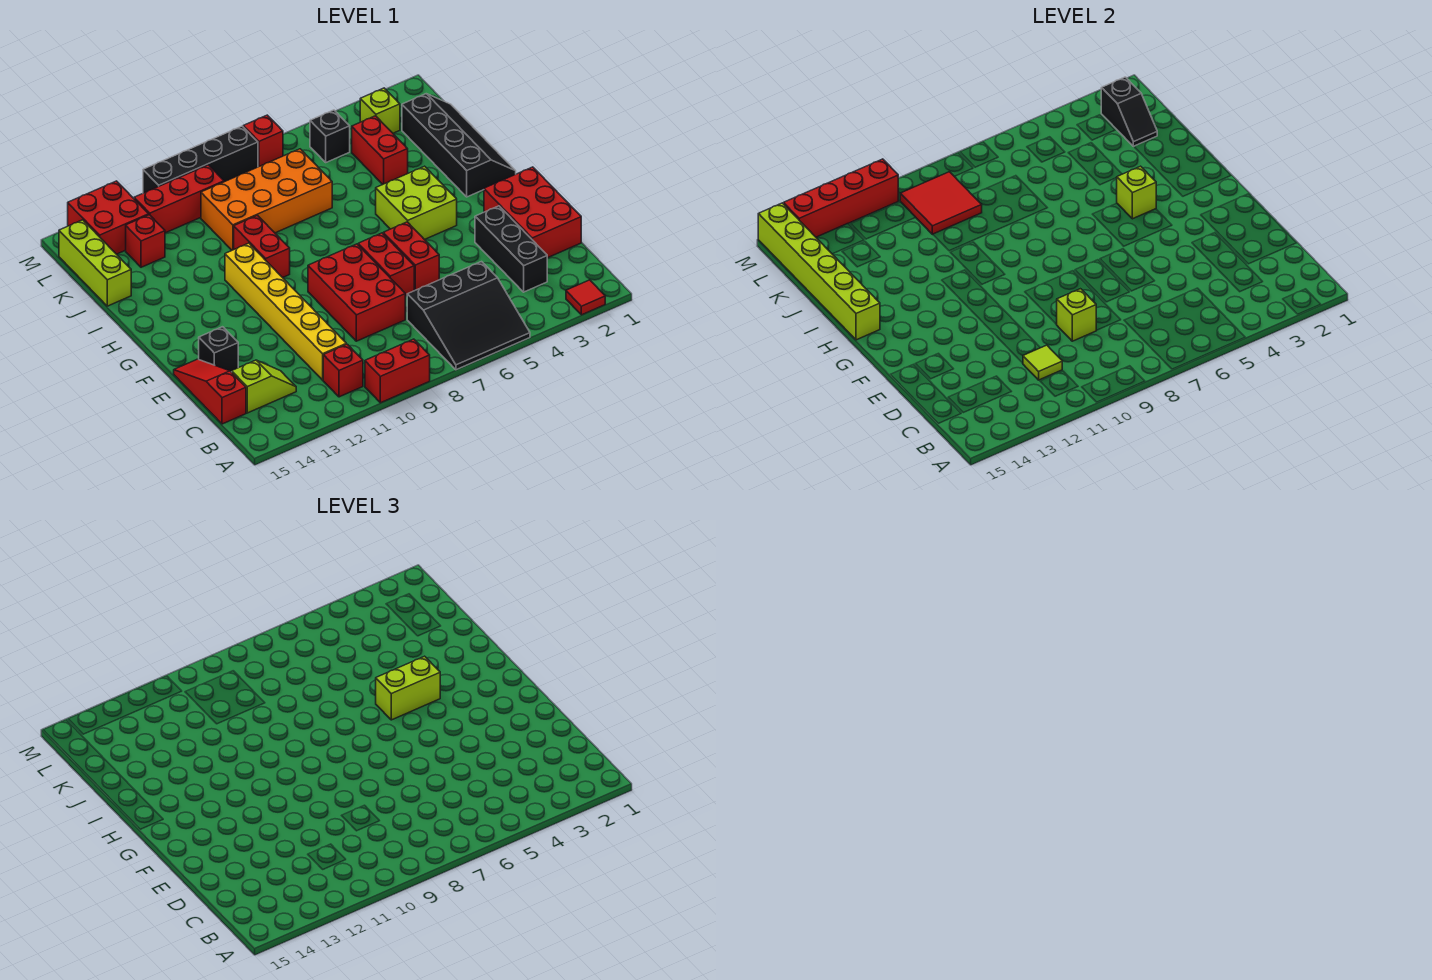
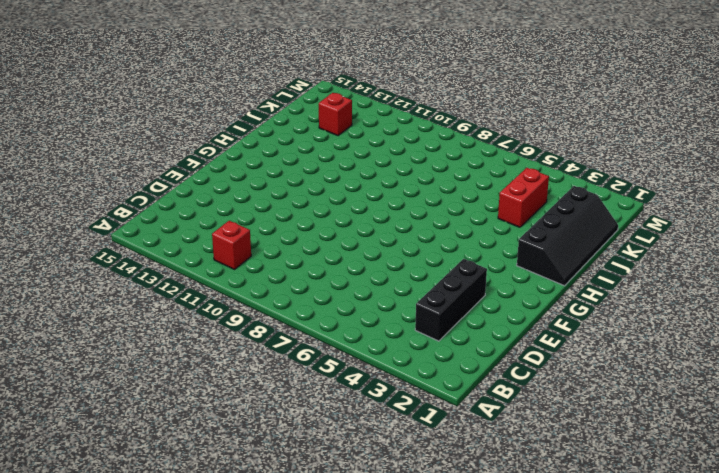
none -> red tile A2 level 1
none -> black slope A5:C7 level 1 top C
none -> red brick A9:A10 level 1
none -> yellow brick C11:H11 level 1

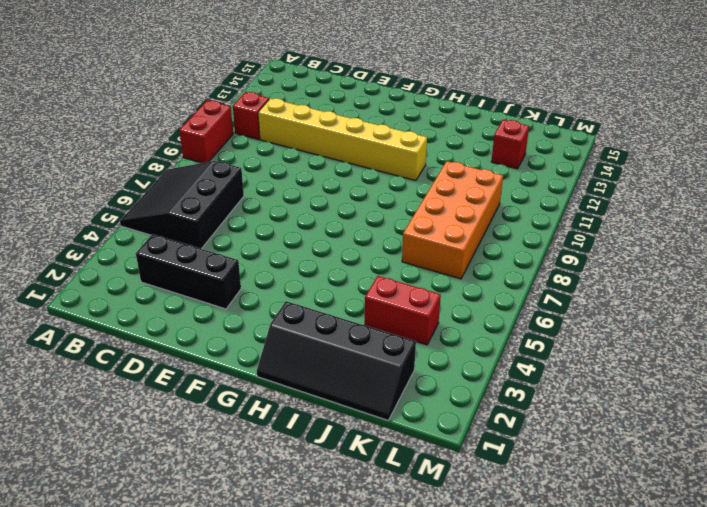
none -> red tile A2 level 1
none -> lime slope C13:C14 level 1 top 14
none -> red slope C15:E15 level 1 top C
none -> red brick D1:F2 level 1

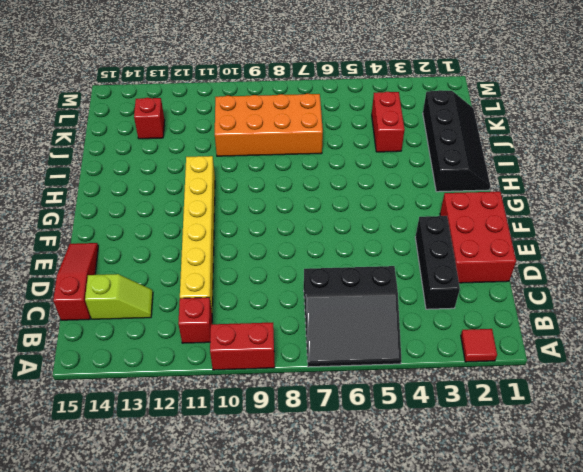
none -> red brick D8:F9 level 1
none -> red brick E6:F6 level 1
none -> red brick E7:F7 level 1
none -> black brick E14 level 1

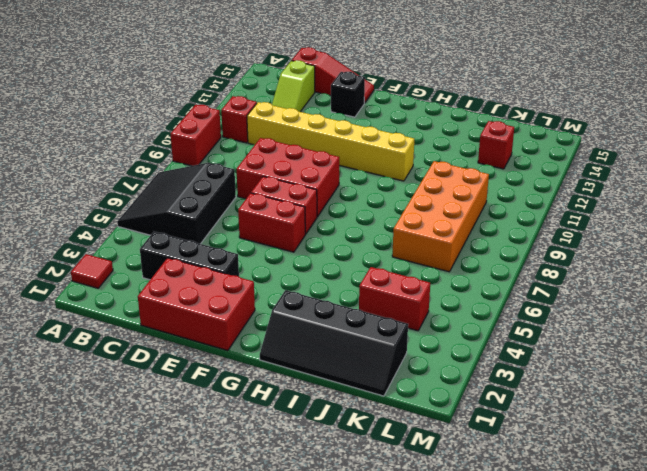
none -> lime brick G4:H5 level 1
none -> red brick H10:I10 level 1
none -> lime brick J15:L15 level 1
none -> lime brick L3 level 1

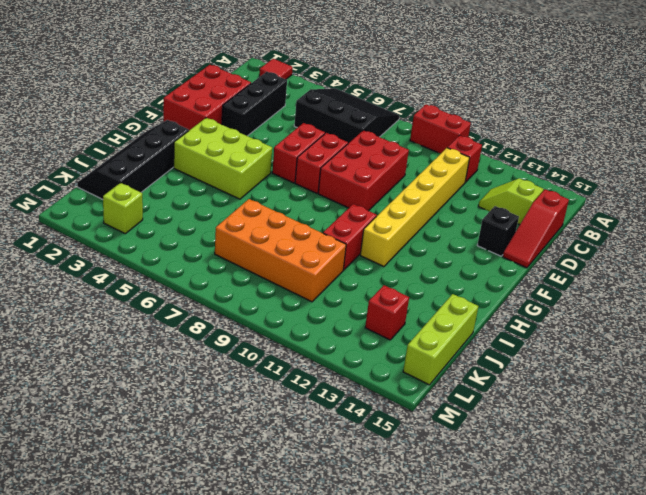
lime brick G3:H5 level 1 -> lime brick G4:H5 level 1
none -> red brick J4:K4 level 1
none -> black brick L5 level 1
none -> red brick L10:L12 level 1
none -> red brick L13:M14 level 1

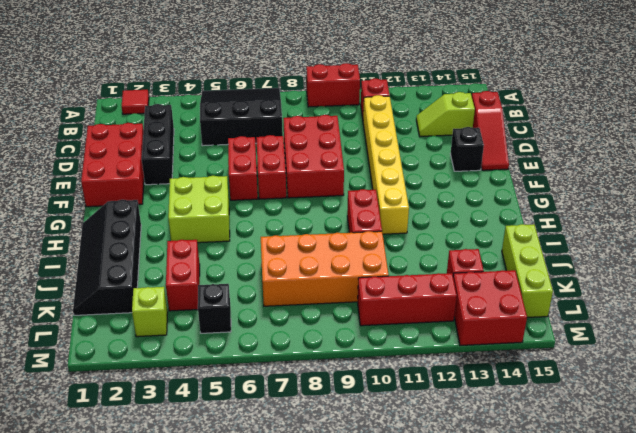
none -> red brick M7 level 1
none -> black brick M8:M11 level 1
none -> lime tile C11 level 2
none -> lime brick D9 level 2

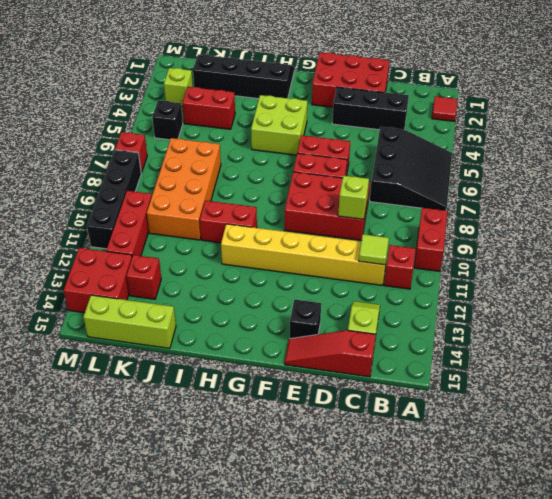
none -> lime brick H4 level 2
none -> lime brick H15:M15 level 2
none -> black slope K2:L2 level 2 top L
none -> red tile K9:L10 level 2

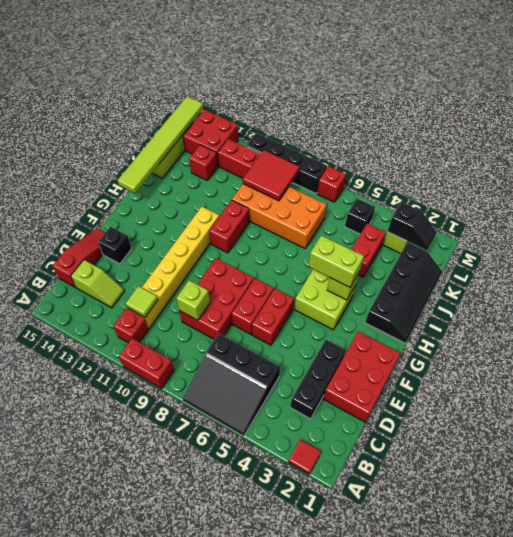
lime tile H15:M15 level 2 -> lime brick H15:M15 level 2
black slope L2:L3 level 2 top 3 -> black slope K2:L2 level 2 top L
none -> red brick M11:M14 level 2

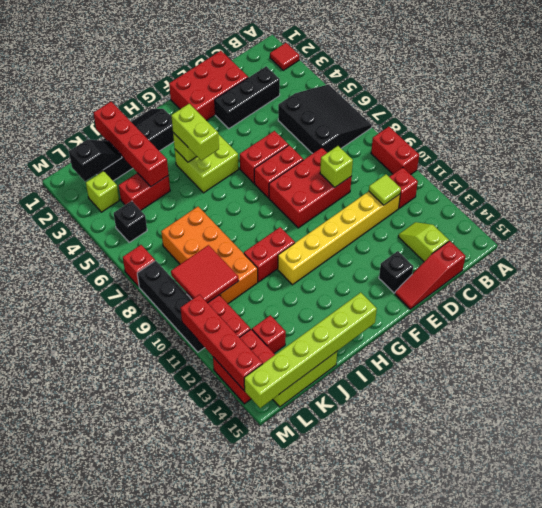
red brick J1:J4 level 2 -> none

